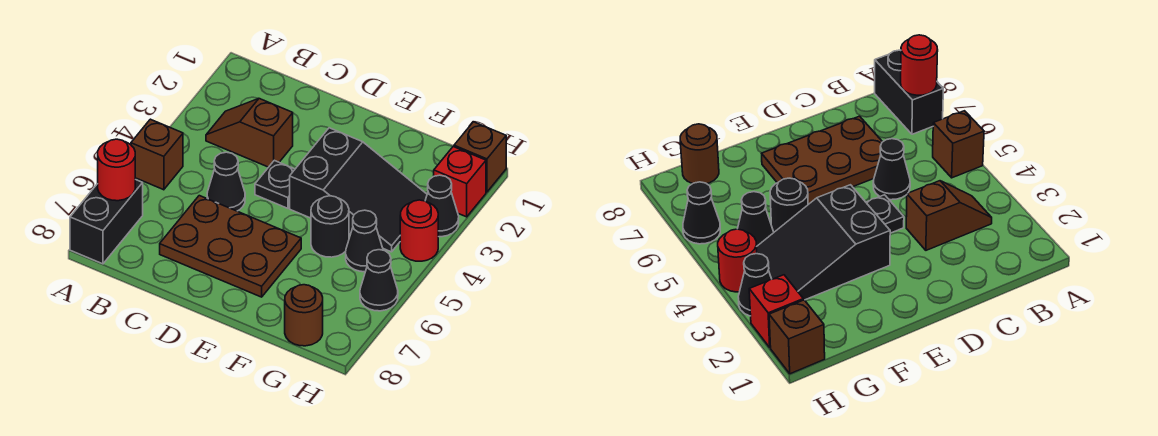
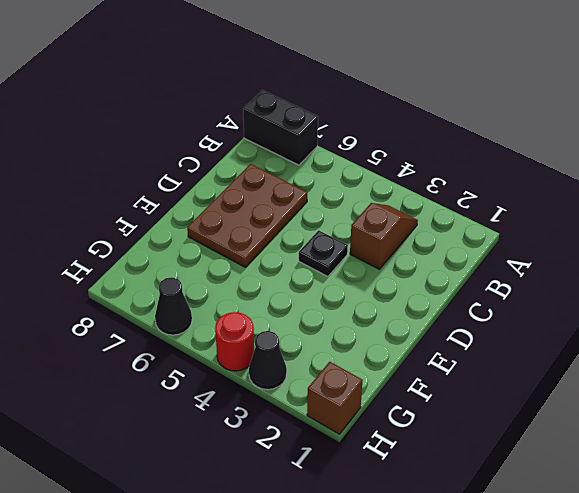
none -> brown brick A5 level 1
none -> black cone C5 level 1
none -> black slope E3:G4 level 1 top E

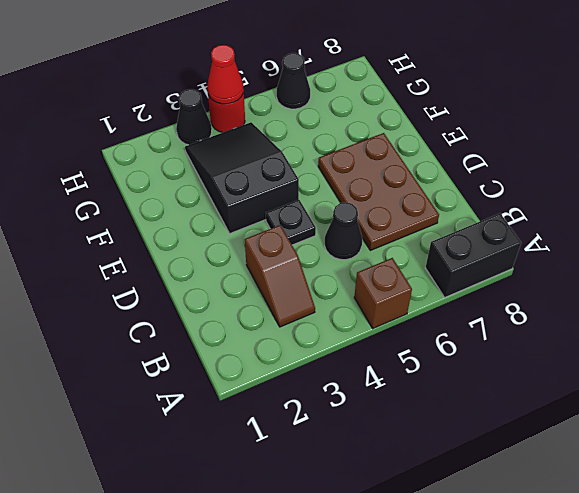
red cone H4 level 2 -> none
none -> black round brick F5 level 1
none -> black cone G5 level 1
none -> brown round brick G8 level 1

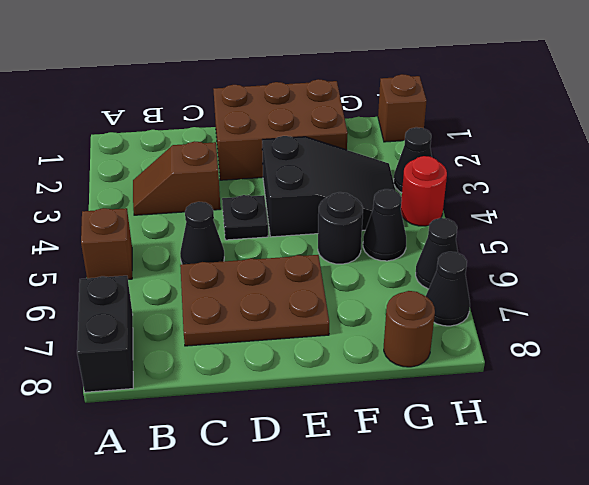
brown brick D1:F2 level 1 -> none
black cone H7 level 1 -> none
none -> red brick H2 level 1
none -> red round brick A7 level 2

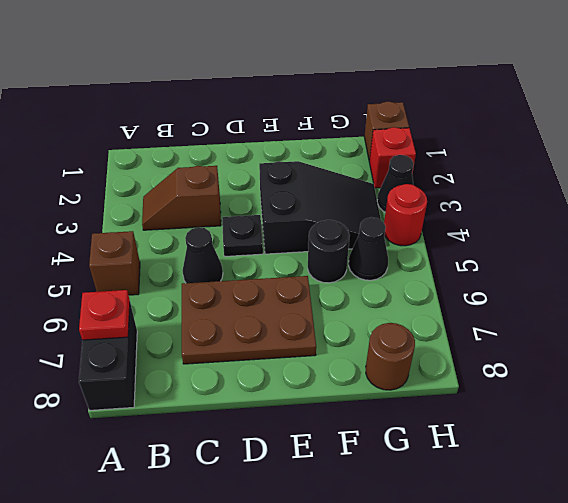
red plate A7 level 2 -> red round brick A7 level 2
none -> black cone H6 level 1

